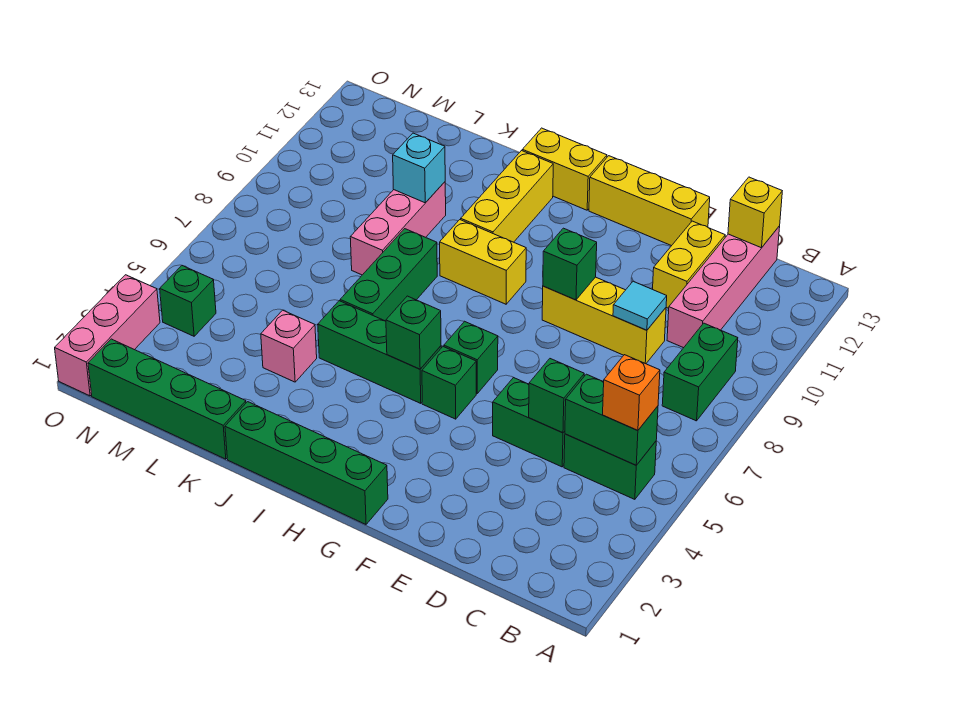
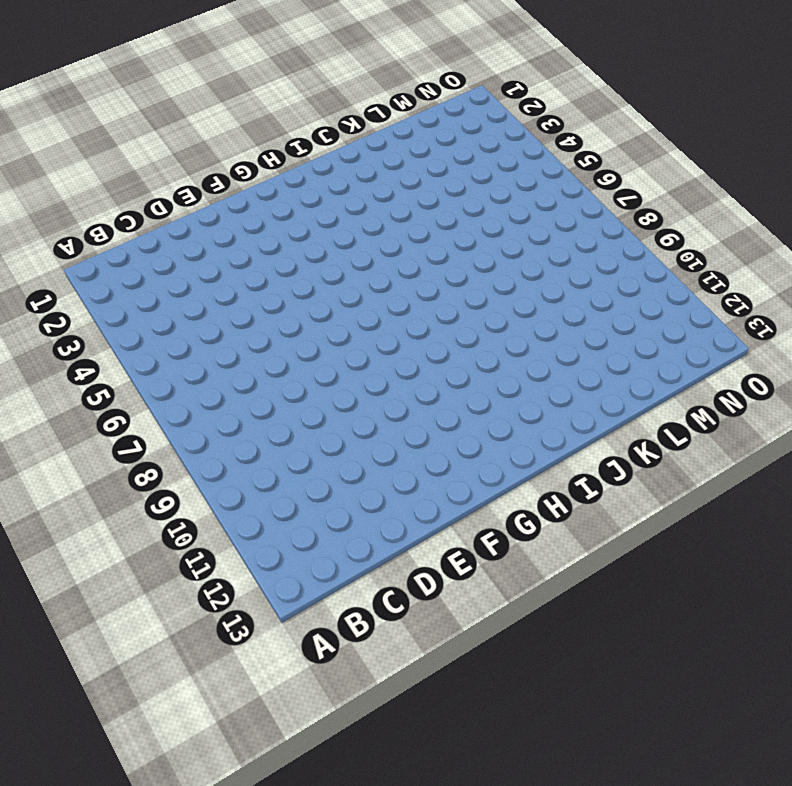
none -> green brick B5:C5 level 1
none -> green brick B8:B9 level 1
none -> pink brick C10:C13 level 1

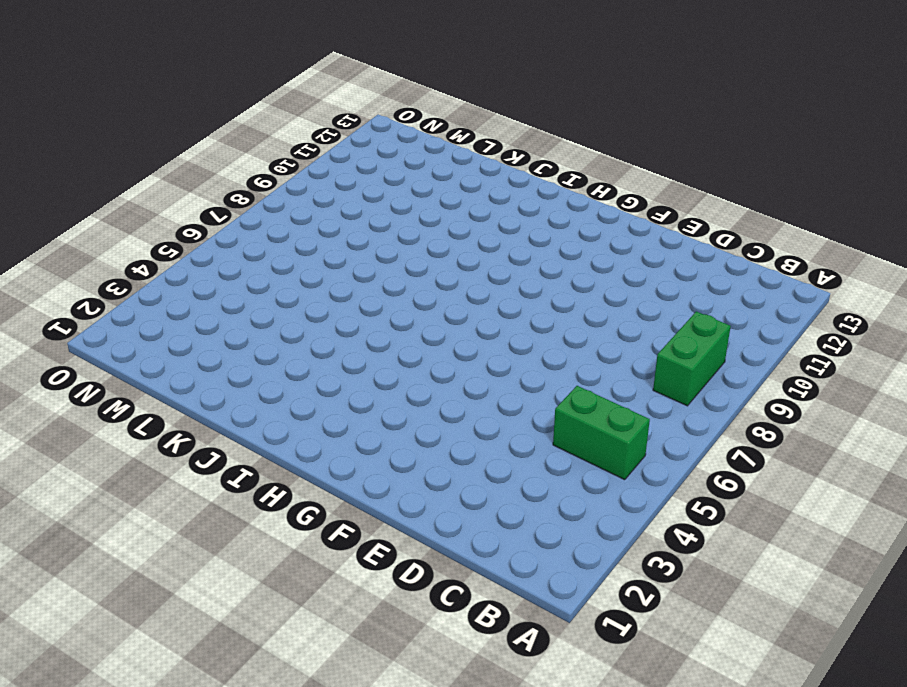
none -> pink brick C10:C13 level 1
none -> green brick D5:E5 level 1
none -> yellow brick D9:F9 level 1

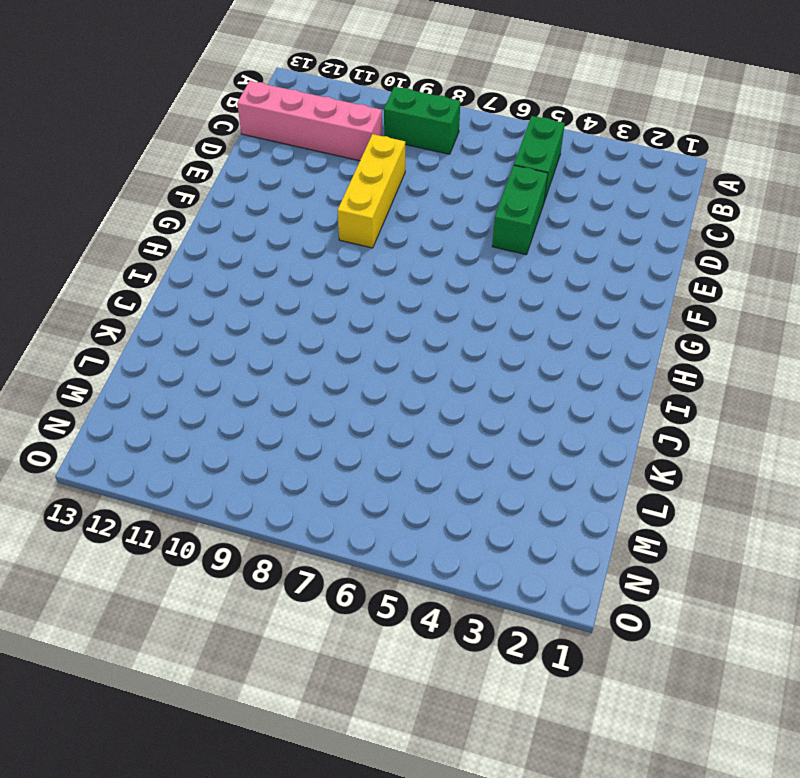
none -> yellow brick D11:D12 level 1
none -> yellow brick E13:G13 level 1
none -> green brick G1:J1 level 1

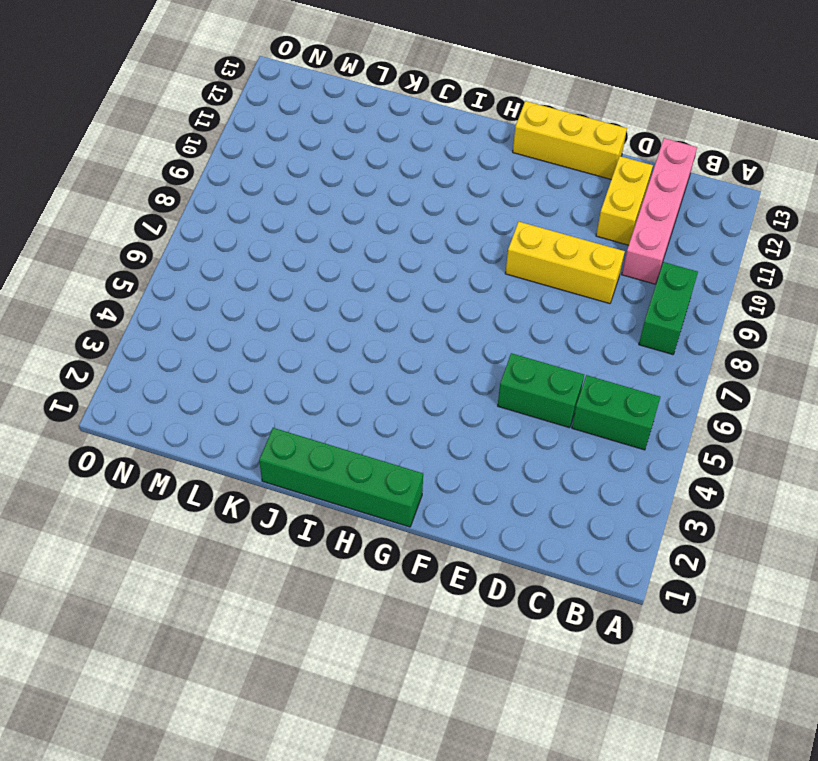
none -> green brick G5 level 1
none -> green brick G6 level 1
none -> green brick H5:J5 level 1

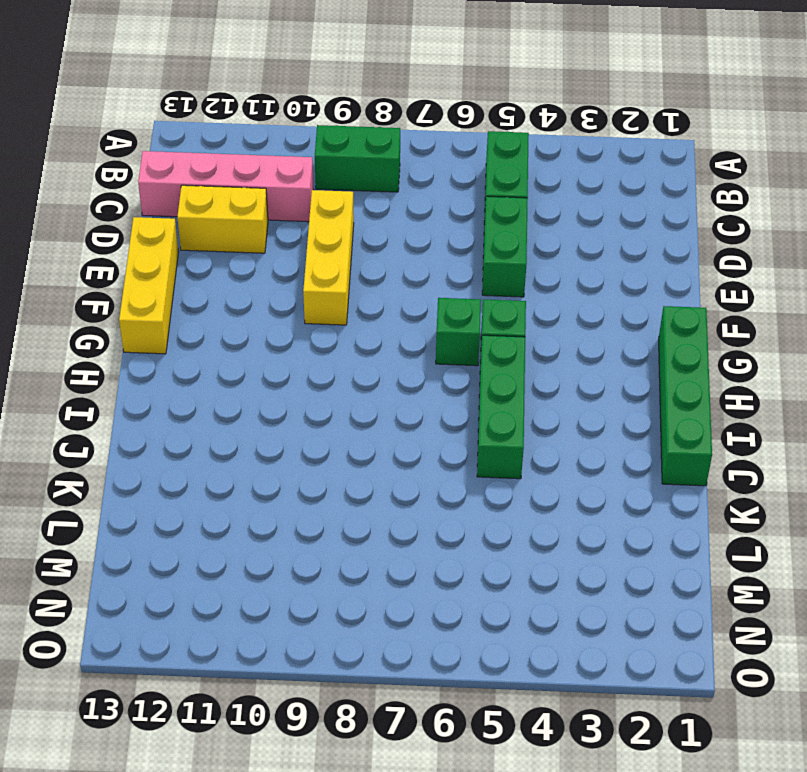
none -> yellow brick H9:I9 level 1
none -> yellow brick H13:I13 level 1
none -> yellow brick I10:I12 level 1

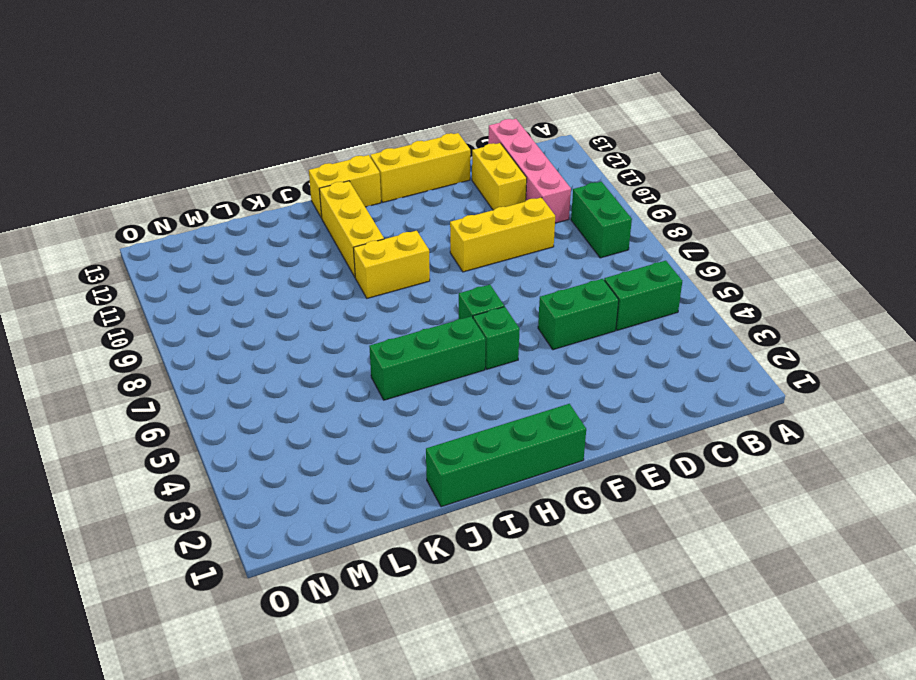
none -> green brick J6:J8 level 1
none -> green brick K1:N1 level 1
none -> pink brick K4 level 1

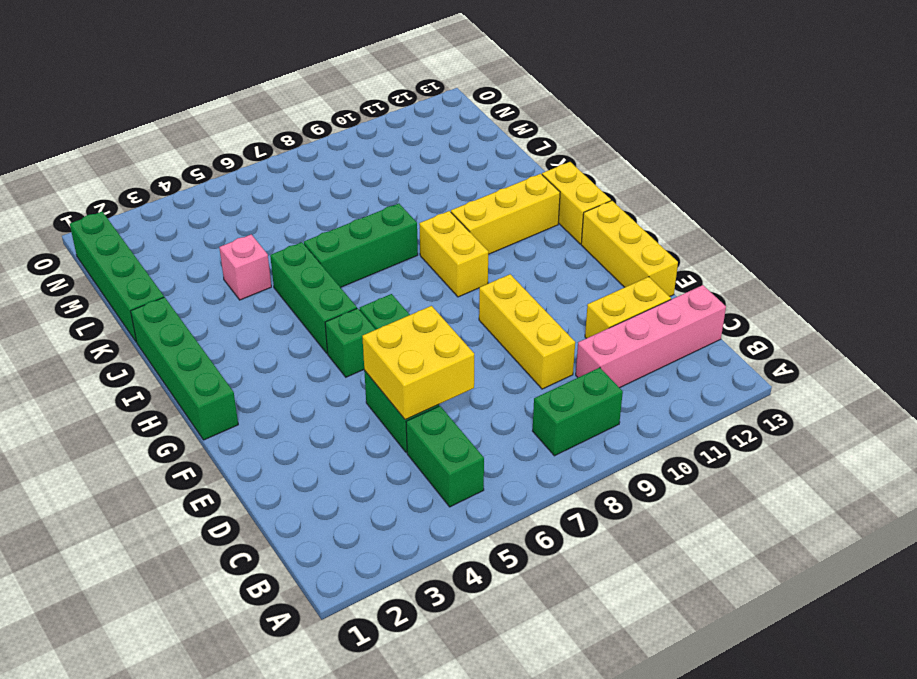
yellow brick D5:E6 level 2 -> green brick D5 level 2
none -> pink brick K8:K10 level 1
none -> green brick N4 level 1
none -> pink brick O1:O3 level 1

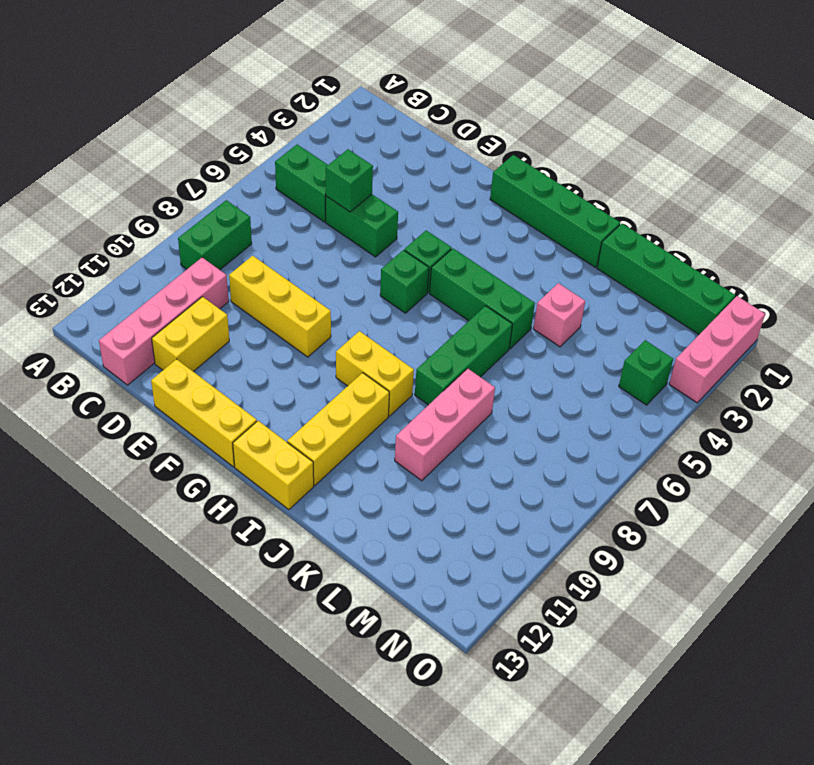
none -> green brick B5:C5 level 2
none -> yellow brick C13 level 2
none -> cyan tile D9 level 2

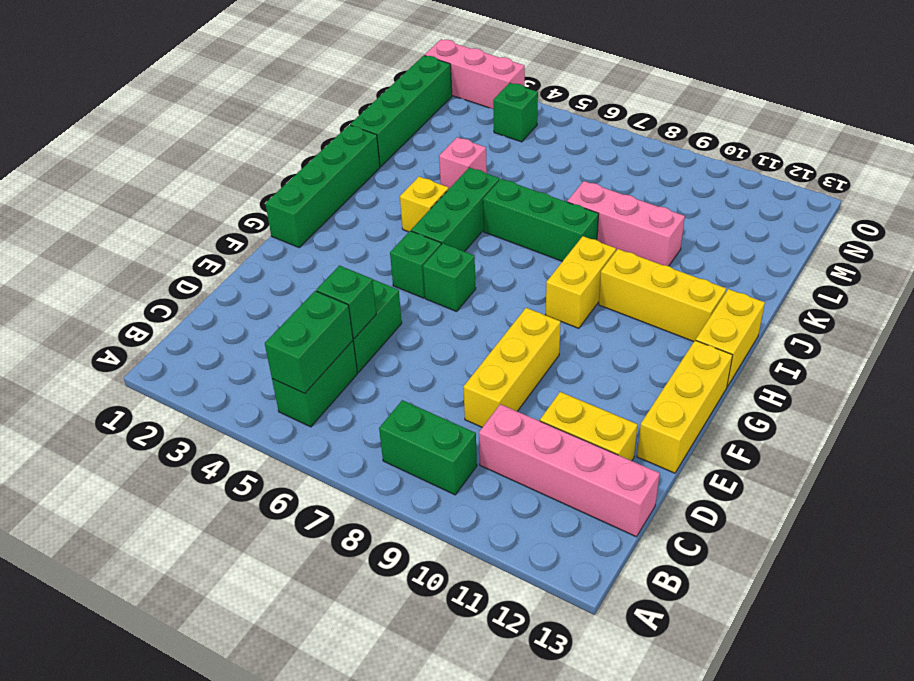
yellow brick I4 level 1 -> yellow brick C13 level 2
none -> cyan tile D9 level 2
none -> green brick F9 level 2
none -> green brick H5 level 2

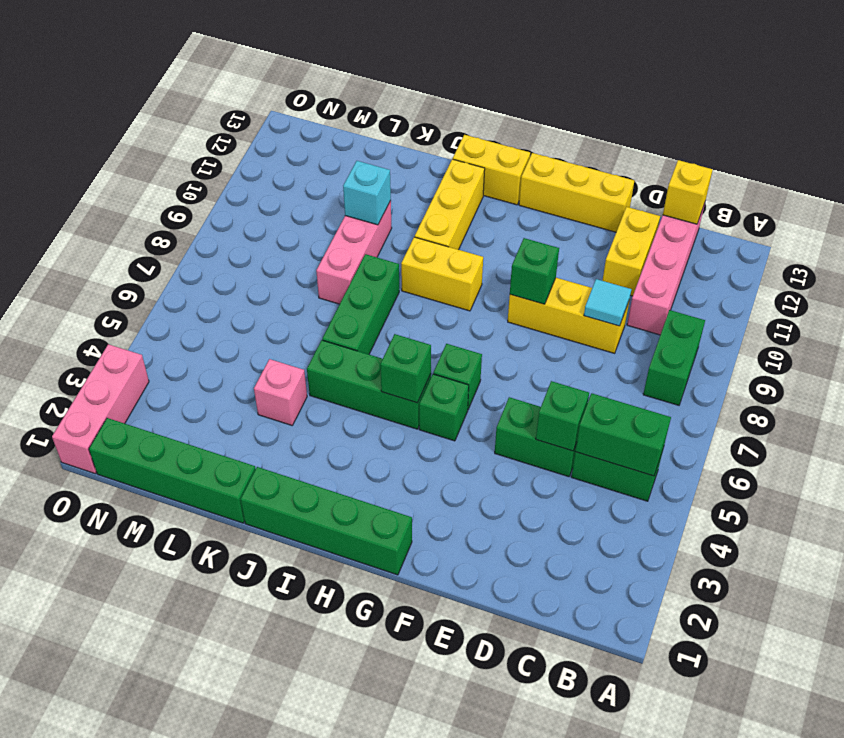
none -> green brick N4 level 1
none -> orange brick B5 level 3

